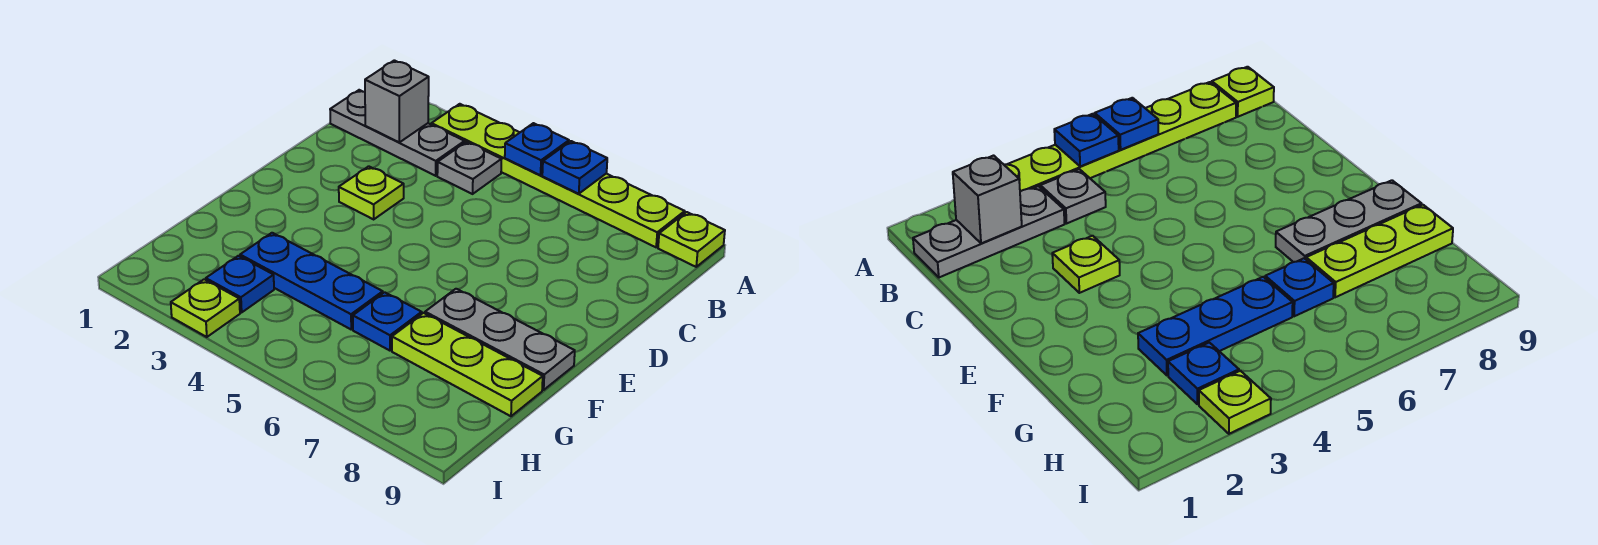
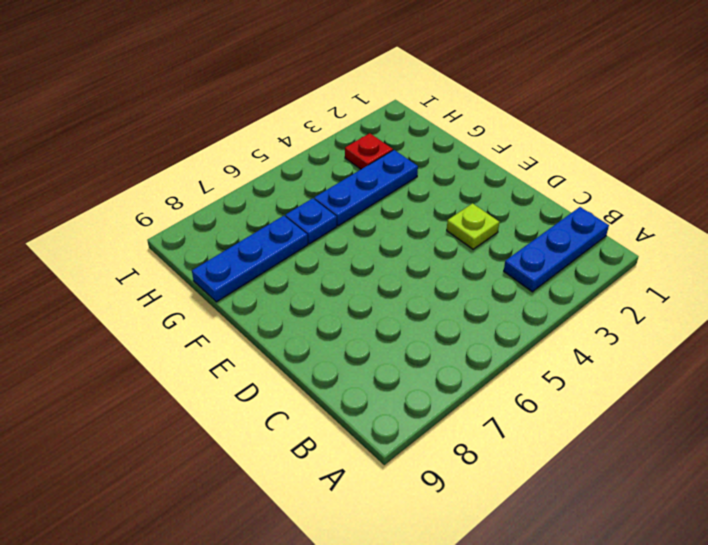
blue plate B1:B3 level 1 -> grey plate B1:B3 level 1
blue plate G7:G9 level 1 -> lime plate G7:G9 level 1
red plate H3 level 1 -> blue plate H3 level 1
none -> lime plate A3:A8 level 1
none -> lime plate A9 level 1
none -> grey plate B4 level 1

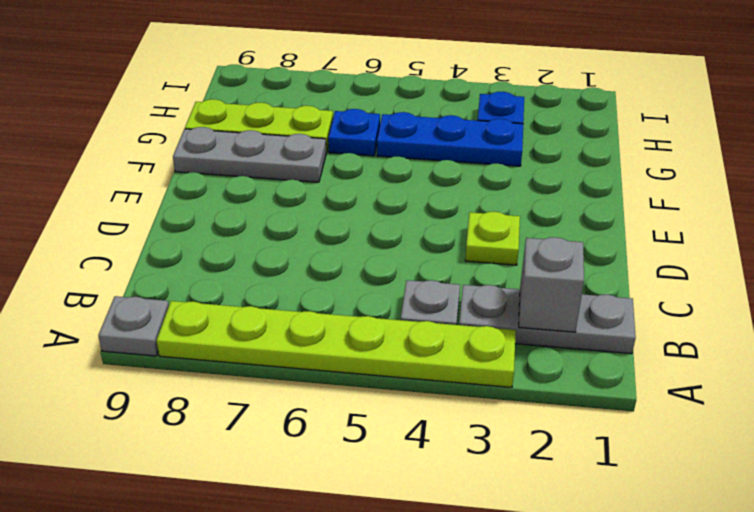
grey plate A9 level 1 -> lime plate A9 level 1
none -> lime plate I3 level 1
none -> blue plate A5 level 2
none -> blue plate A6 level 2

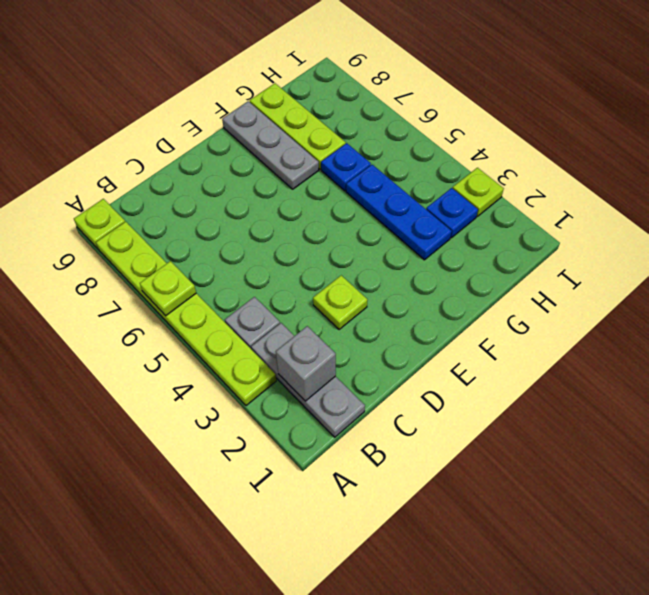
lime plate A6 level 2 -> blue plate A6 level 2
none -> blue plate A5 level 2

